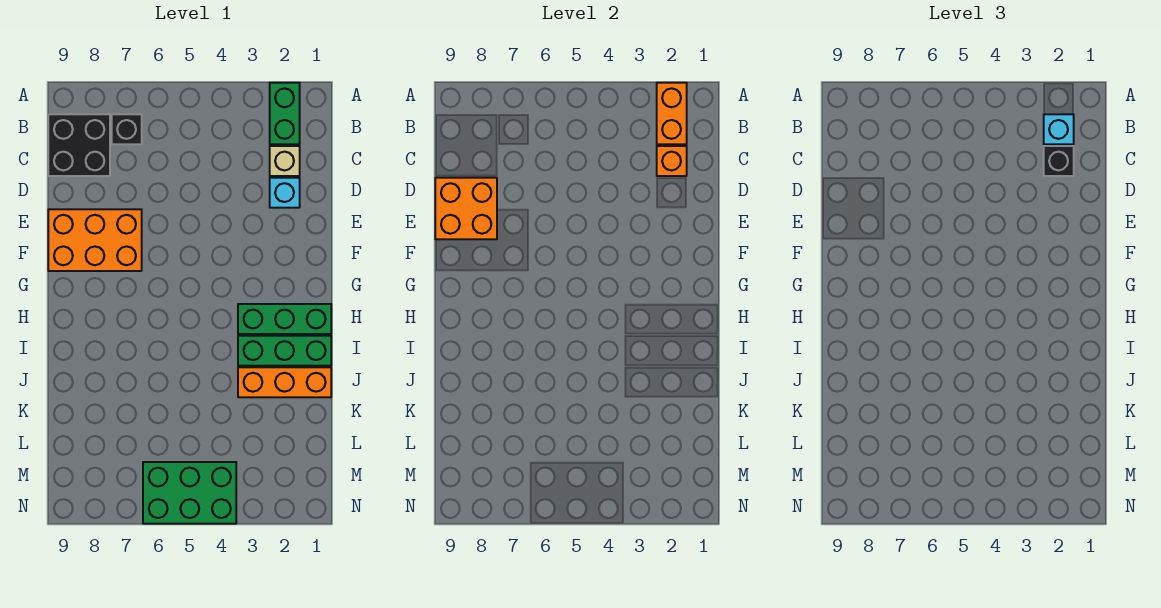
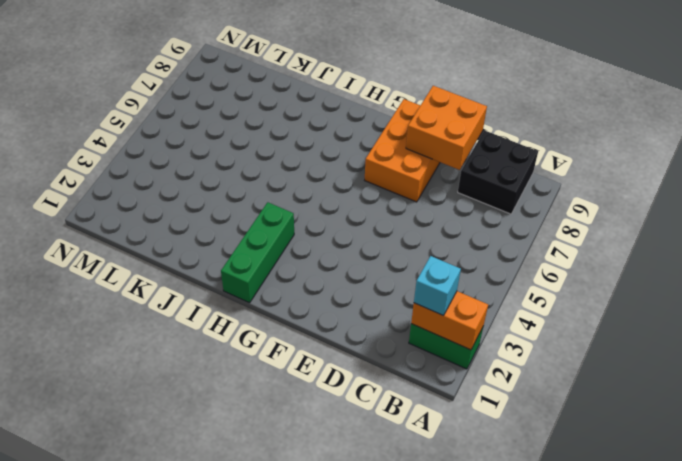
none -> black brick B7 level 1
none -> tan brick C2 level 1
none -> cyan brick D2 level 1

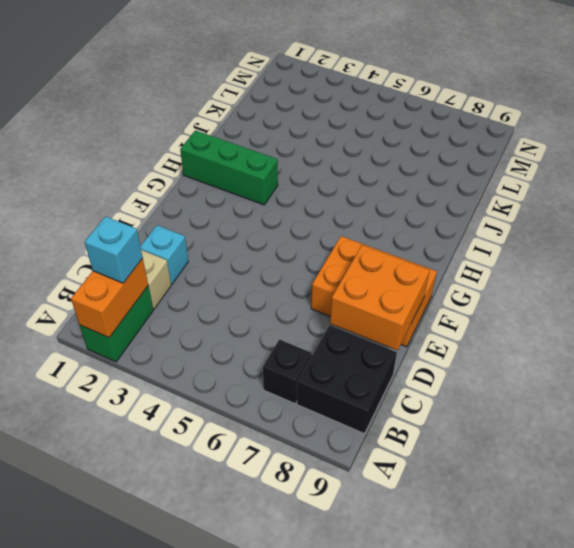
none -> green brick I1:I3 level 1
none -> orange brick J1:J3 level 1
none -> green brick M4:N6 level 1

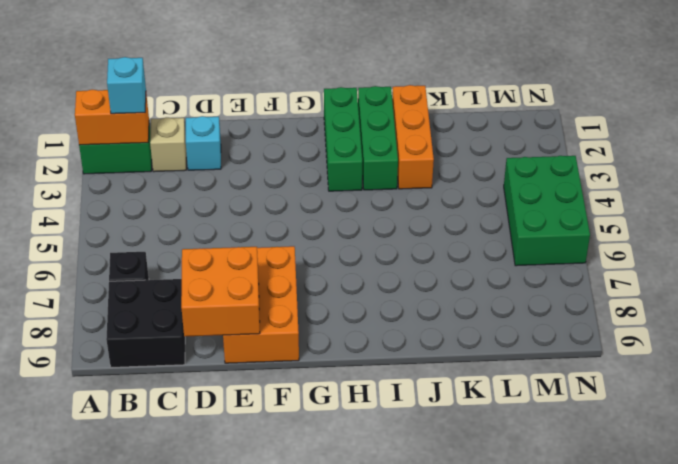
none -> orange brick C2 level 2
none -> black brick C2 level 3

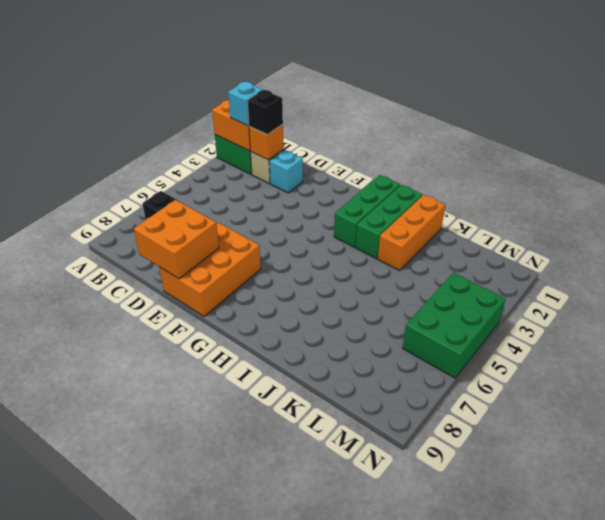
none -> black brick B8:C9 level 1

